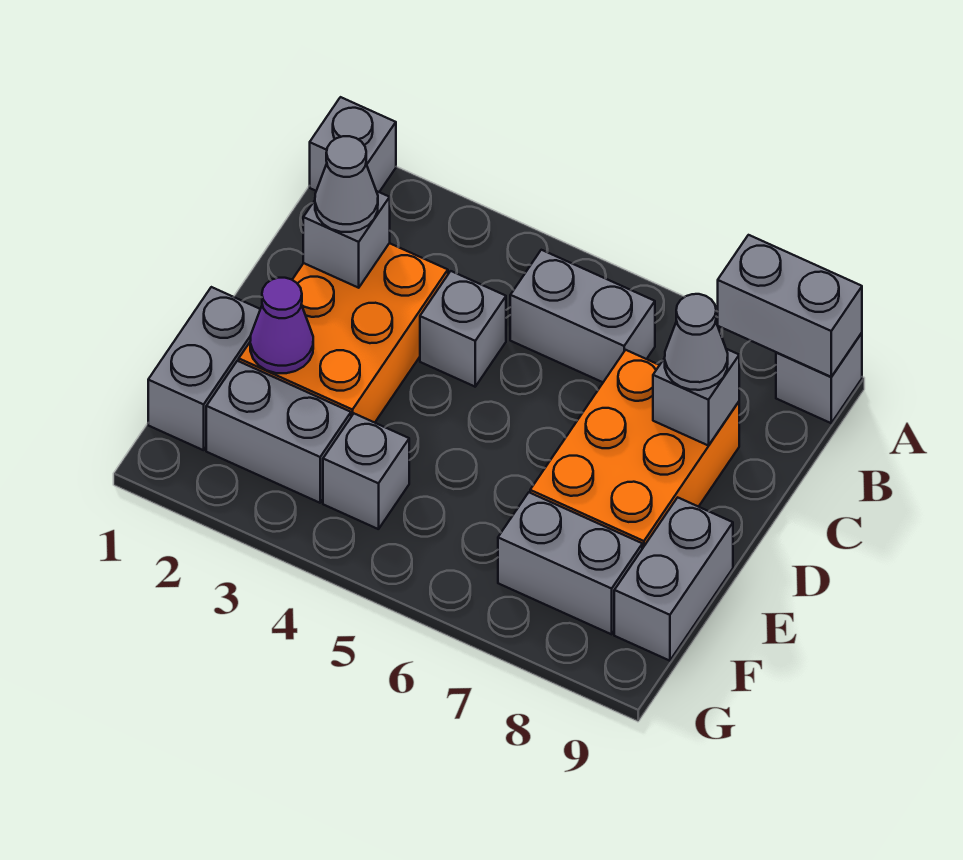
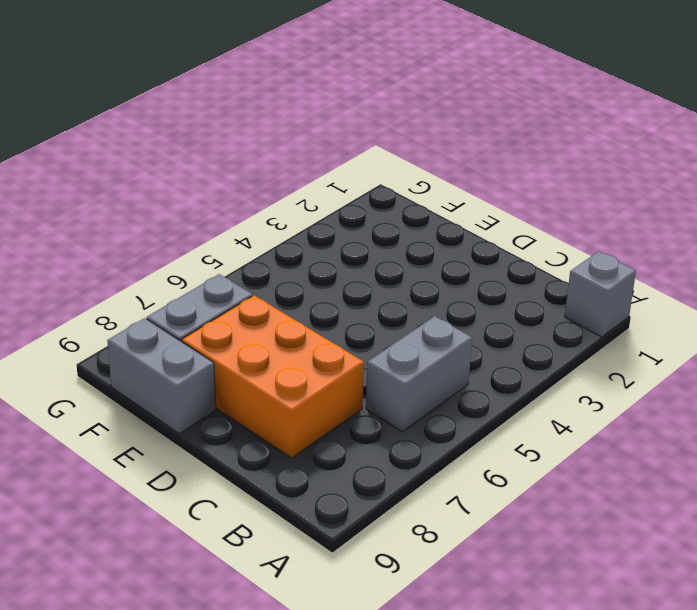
none -> grey brick A9 level 1
none -> orange brick C2:E3 level 1
none -> grey brick C4 level 1

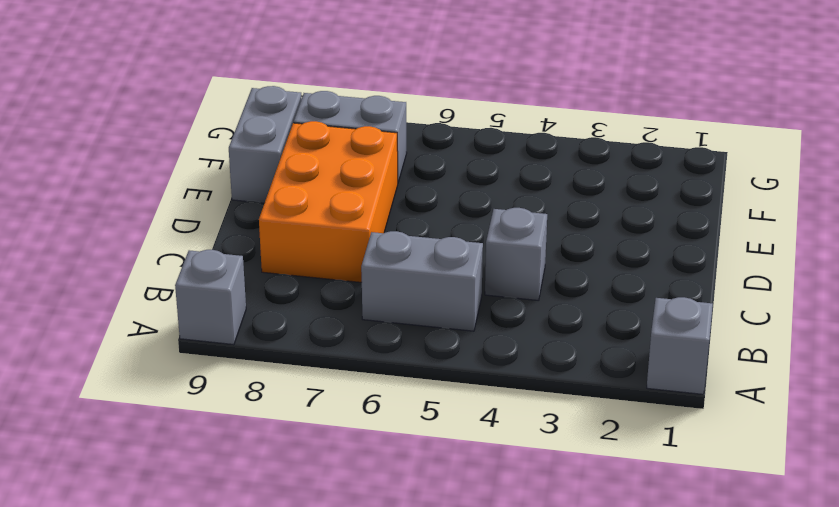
none -> orange brick C2:E3 level 1
none -> grey brick E1:F1 level 1
none -> grey brick F2:F3 level 1

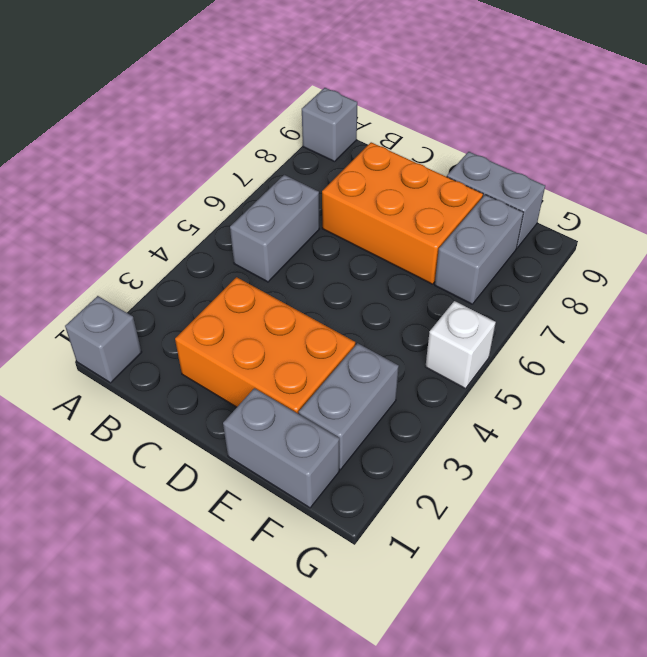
white brick G5 level 1 -> none
none -> grey brick C4 level 1
none -> grey brick F4 level 1
none -> grey brick A8:A9 level 2

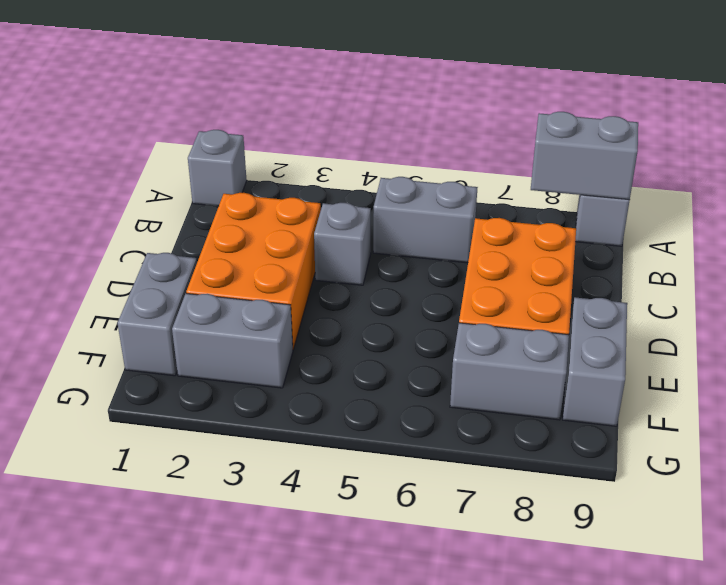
none -> grey brick F4 level 1
none -> grey brick C2 level 2
none -> grey brick C8 level 2

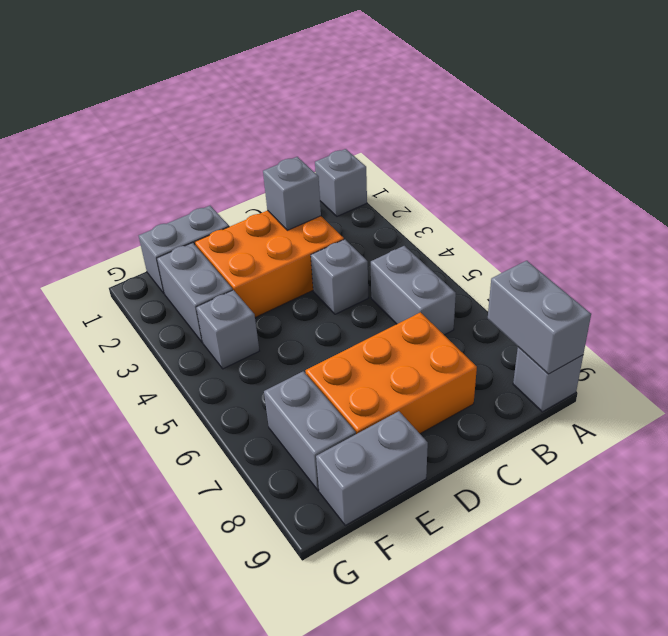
none -> grey brick C8 level 2
none -> purple cone E2 level 2
none -> grey cone C2 level 3

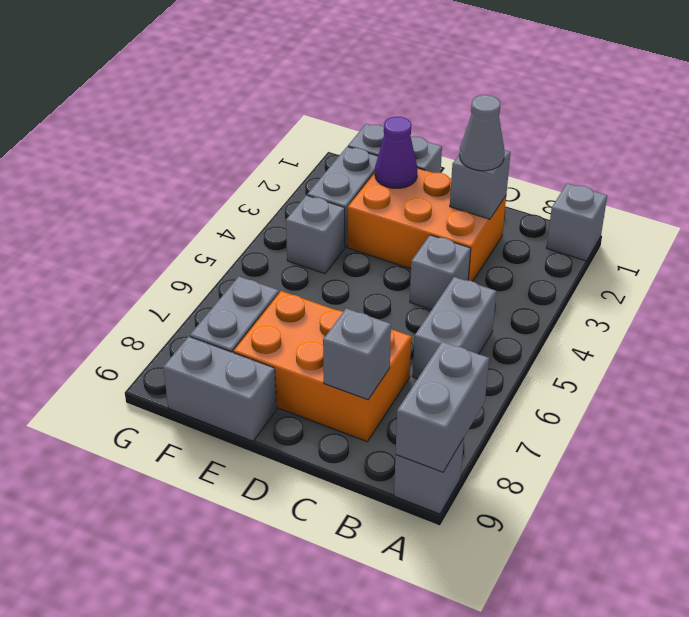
none -> grey cone C8 level 3

